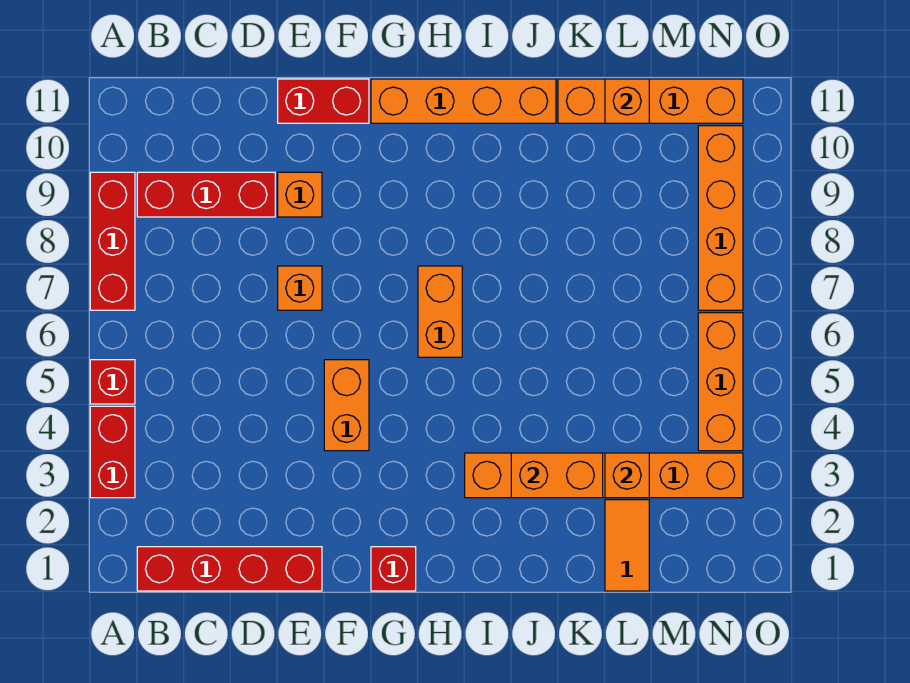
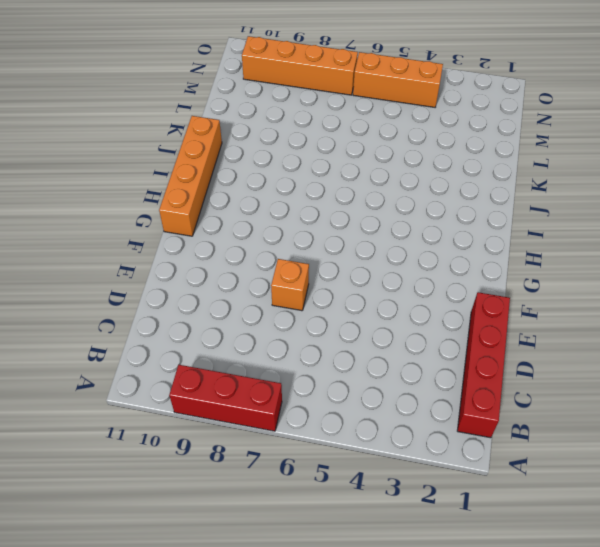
none -> red brick A3:A4 level 1
none -> red brick A5 level 1
none -> red brick B9:D9 level 1

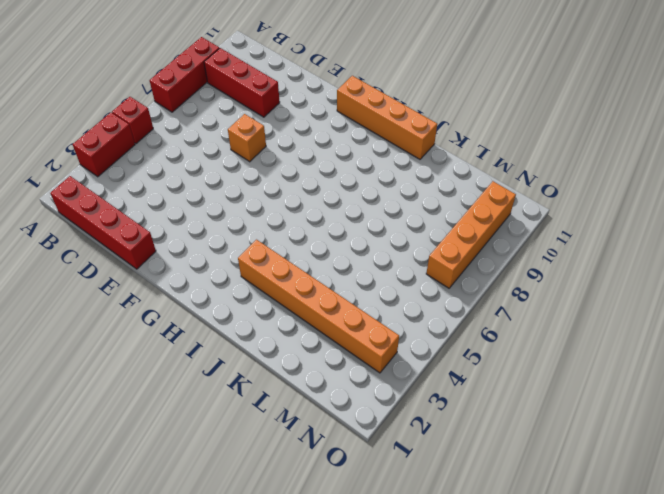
none -> orange brick E9 level 1
none -> red brick E11:F11 level 1
none -> orange brick F4:F5 level 1

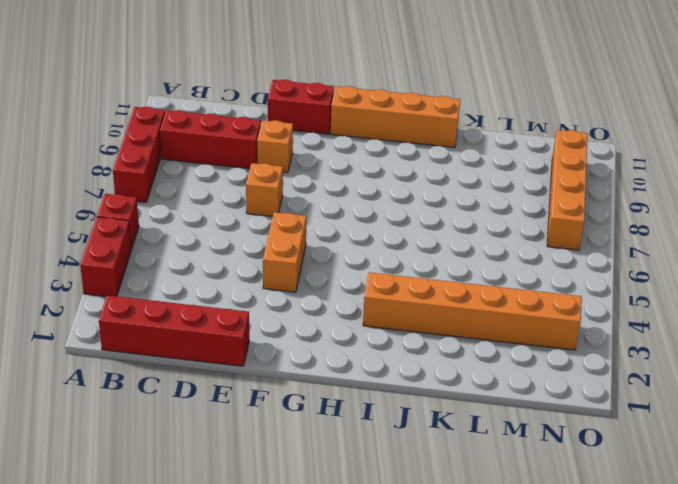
none -> red brick G1 level 1
none -> orange brick H6:H7 level 1
none -> orange brick K11:N11 level 1

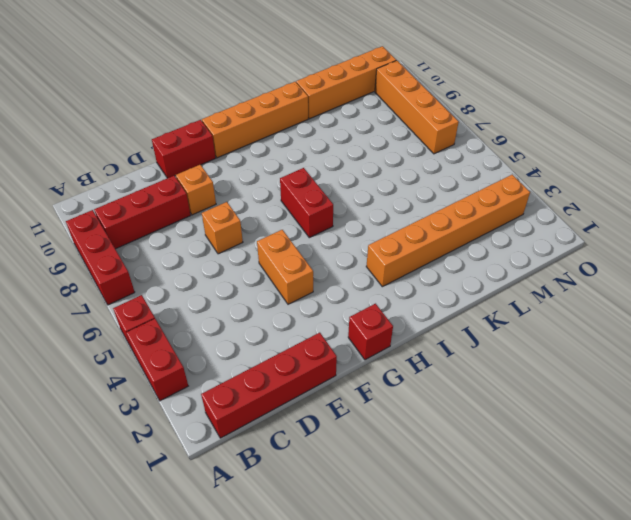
red brick H6:H7 level 1 -> orange brick H6:H7 level 1
none -> orange tile L1:L2 level 1
none -> orange brick N4:N6 level 1
none -> orange brick J3:K3 level 2

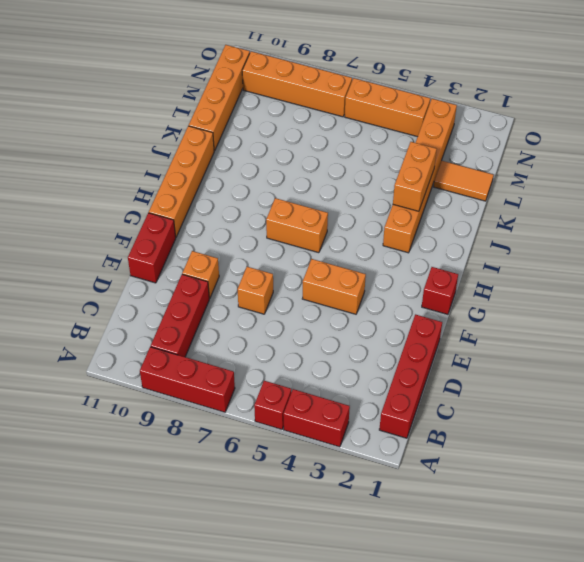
none -> orange brick L3 level 2
none -> orange brick L11 level 2

